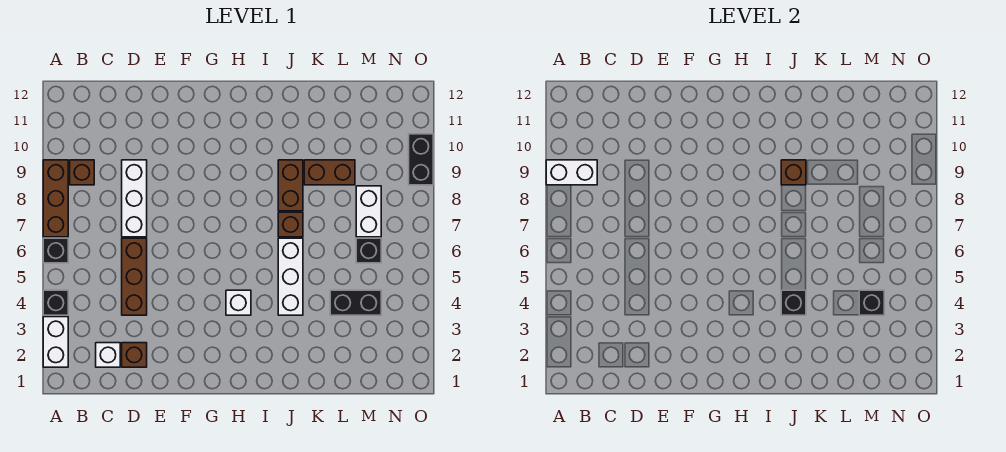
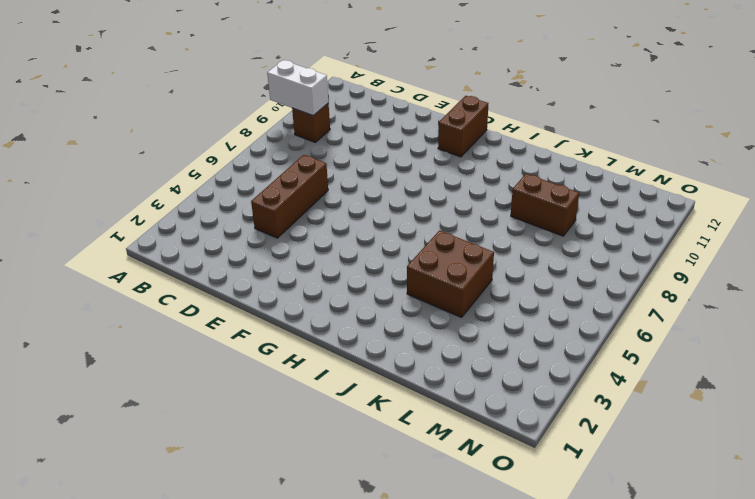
brown brick G11:G12 level 1 -> brown brick J8:J9 level 1
brown brick J4:K5 level 1 -> white brick J4:J6 level 1
none -> white brick A2:A3 level 1
none -> black brick A4 level 1
none -> black brick A6 level 1

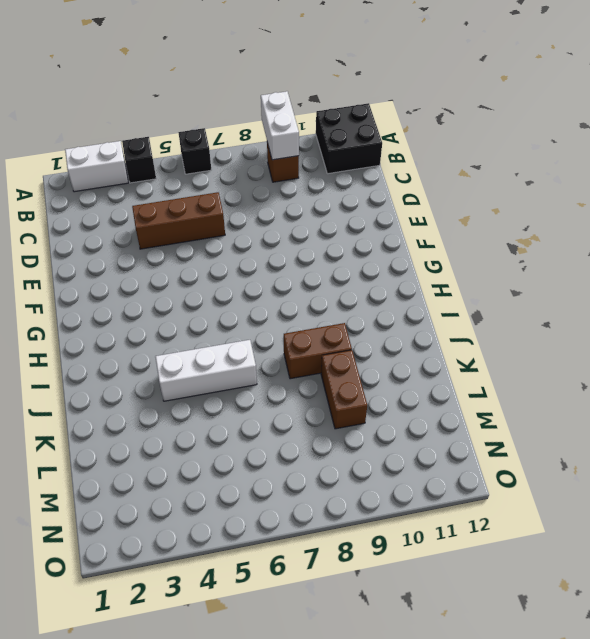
black brick A11:B12 level 1 -> none
none -> brown brick A7:A9 level 1
none -> white brick C2 level 1
none -> brown brick D2 level 1

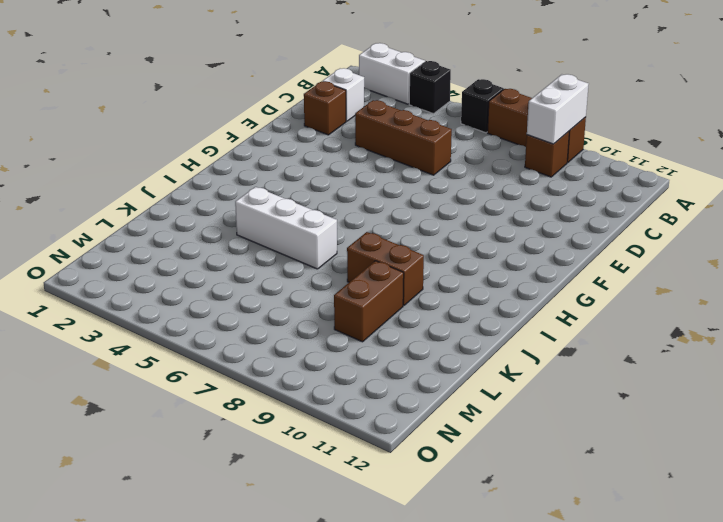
none -> white brick D7:D9 level 1
none -> white brick H4 level 1
none -> brown brick J7 level 1

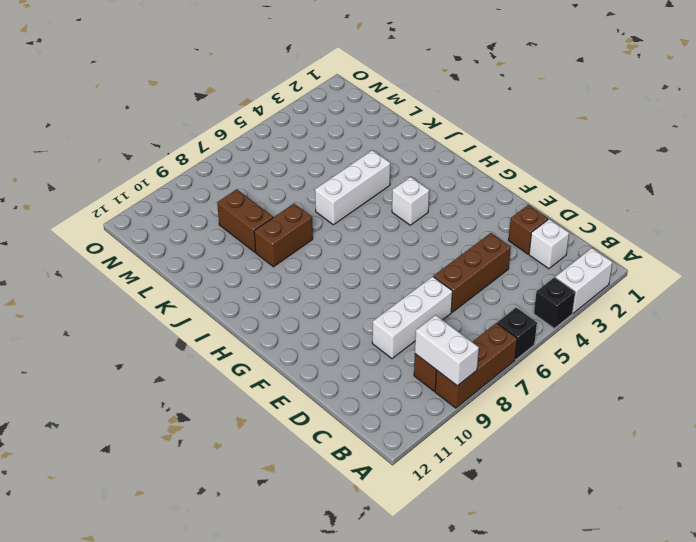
none -> brown brick J7 level 1
none -> black brick L4:M4 level 1
none -> black brick M6 level 1

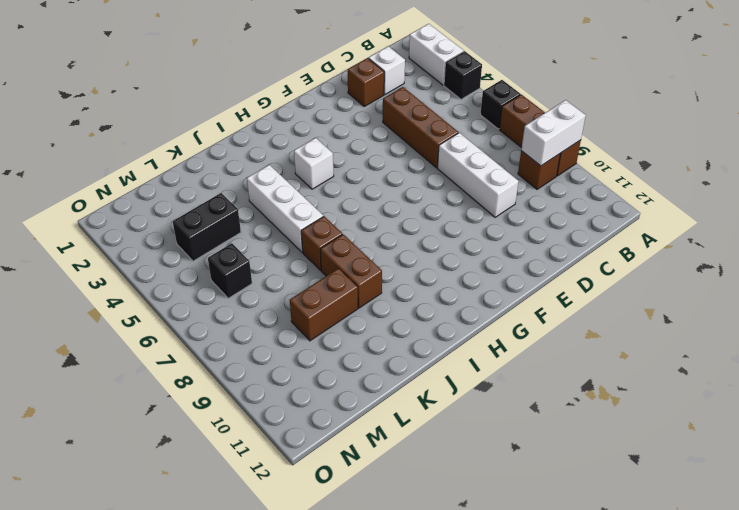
none -> white brick M7:M8 level 1
none -> black brick O9:O10 level 1
none -> black brick J4 level 2

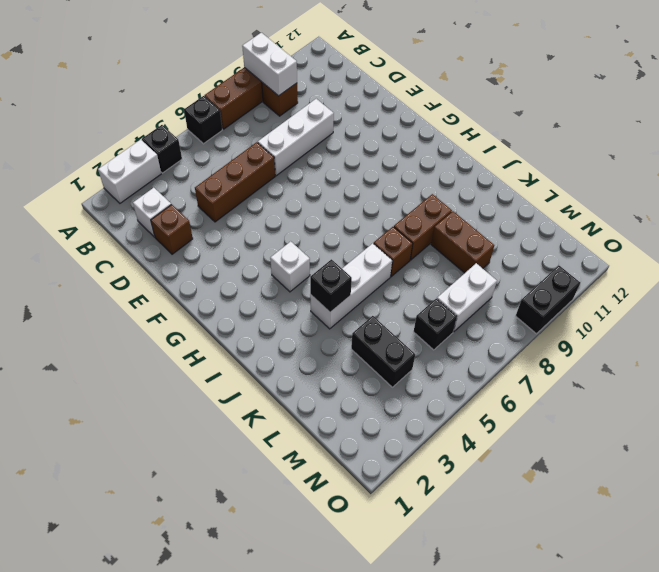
none -> brown brick J9 level 2
none -> black brick M4 level 2

